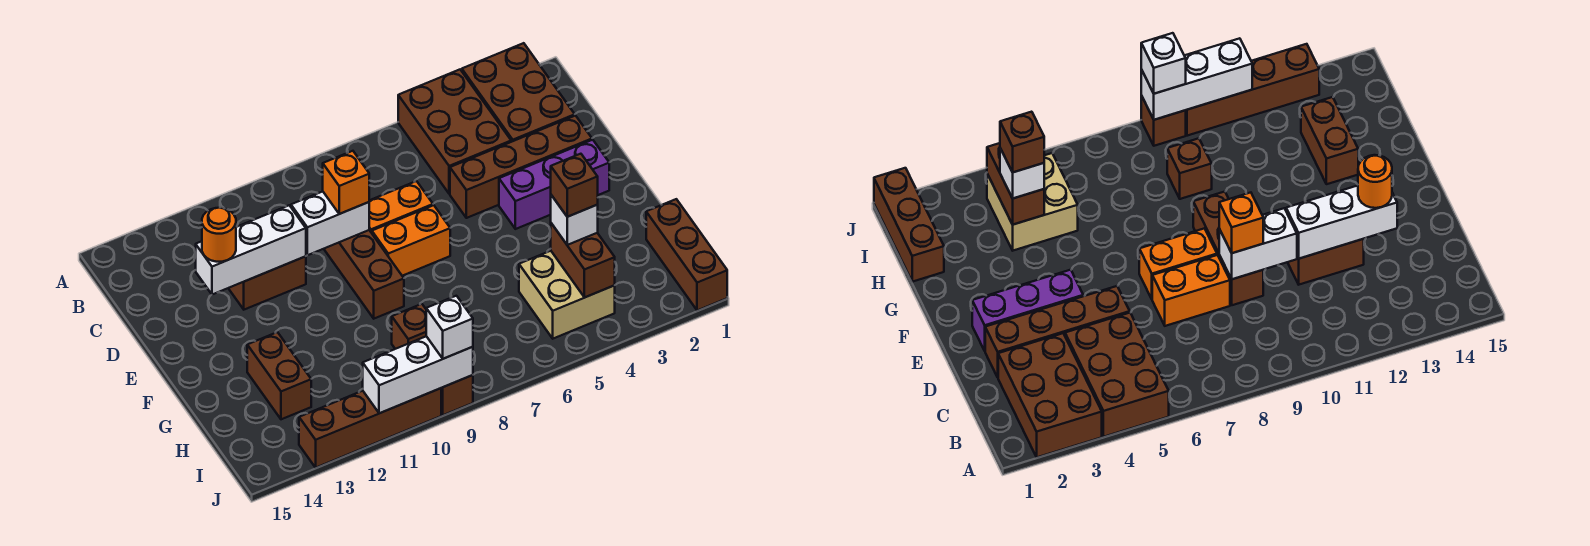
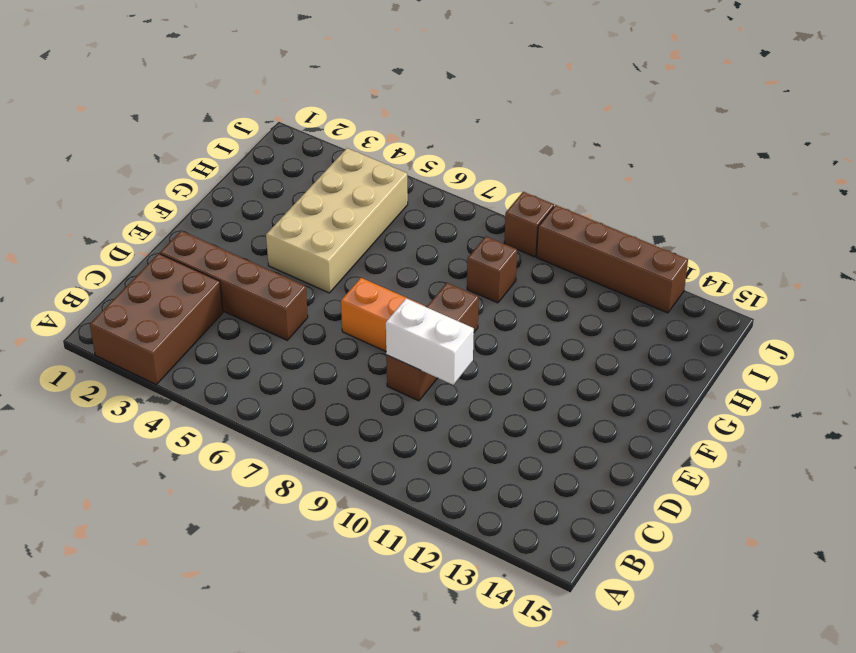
tan brick F4:I5 level 1 -> tan brick H4:I5 level 1
none -> brown brick A4:C5 level 1
none -> orange brick D7:D8 level 1
none -> brown brick D11:D12 level 1

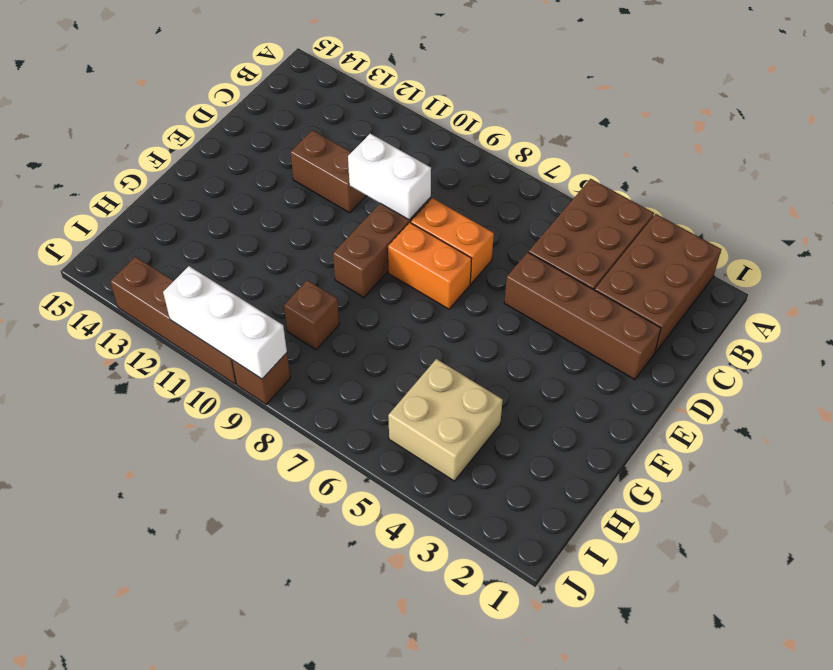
none -> purple brick E2:E4 level 1
none -> brown brick G13:H13 level 1
none -> brown brick H1:J1 level 1

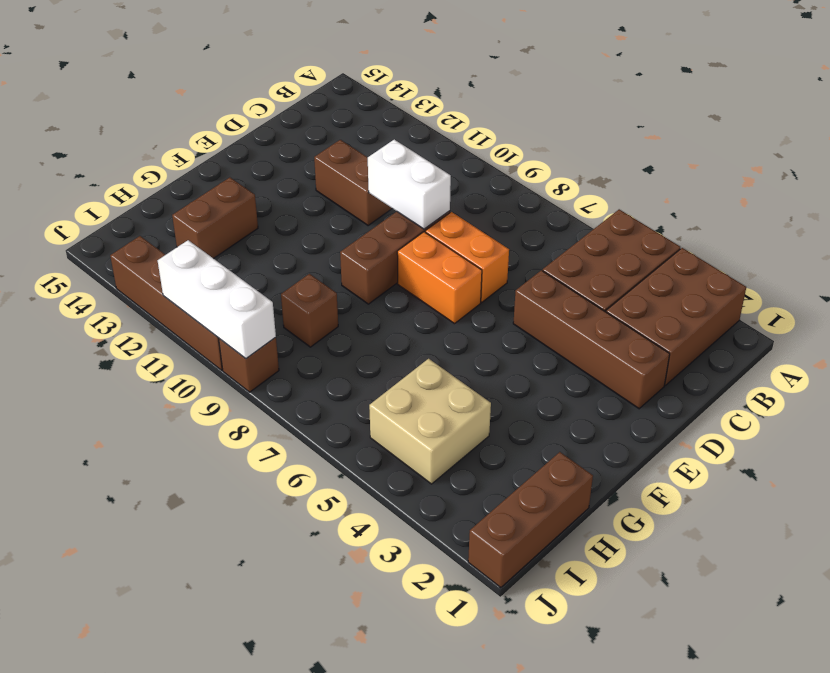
none -> purple brick E2:E4 level 1
none -> white brick D11:D13 level 2
none -> brown brick H4:I4 level 2

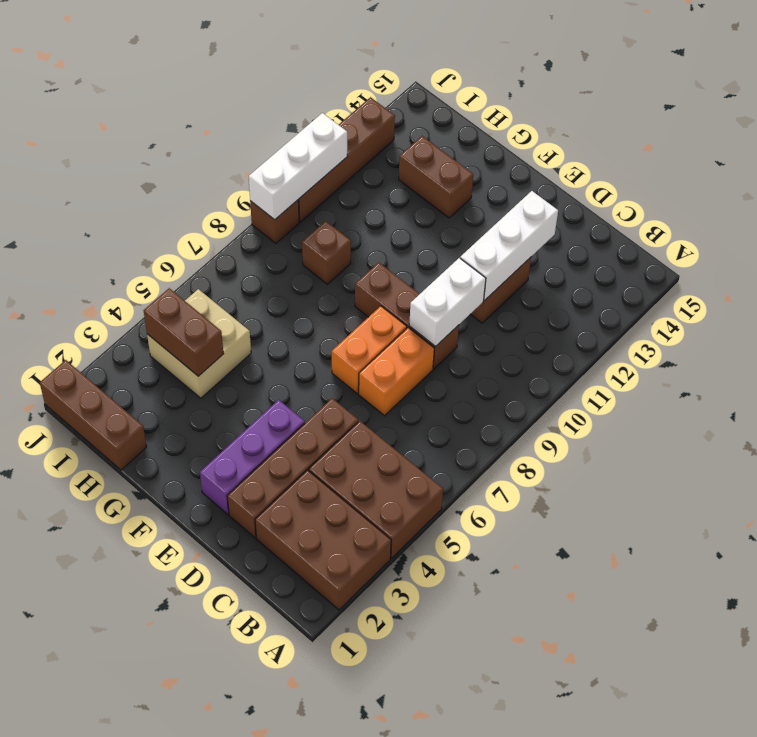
none -> orange brick D9 level 3
none -> orange round brick D13 level 3
none -> white brick H4 level 3

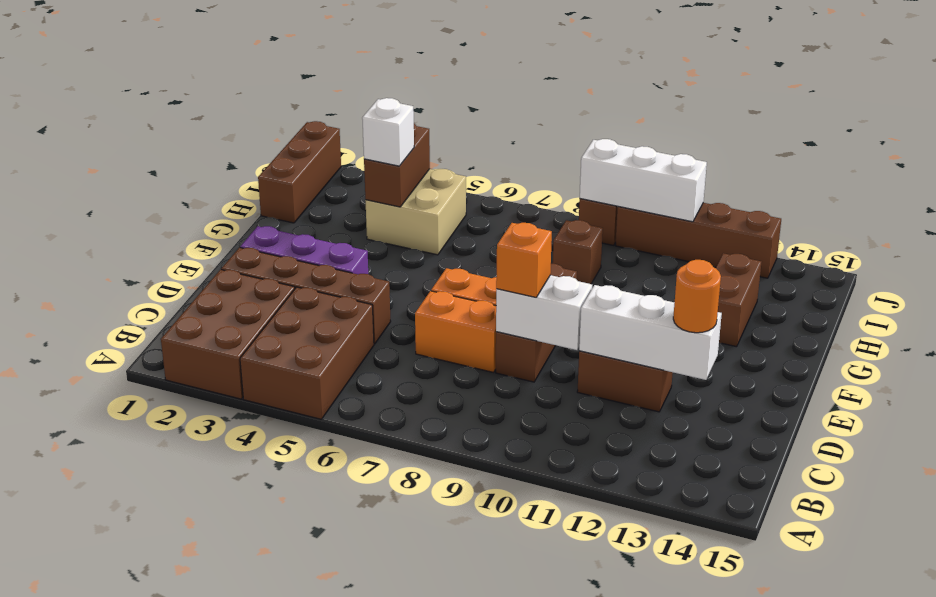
none -> white brick J9 level 3
none -> brown brick H4 level 4

